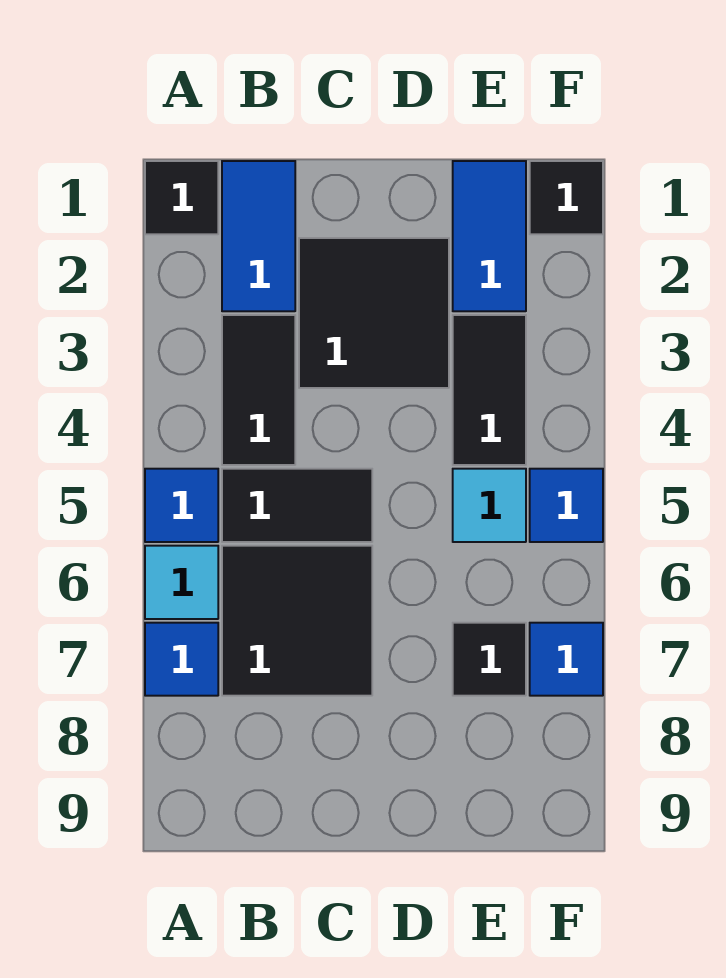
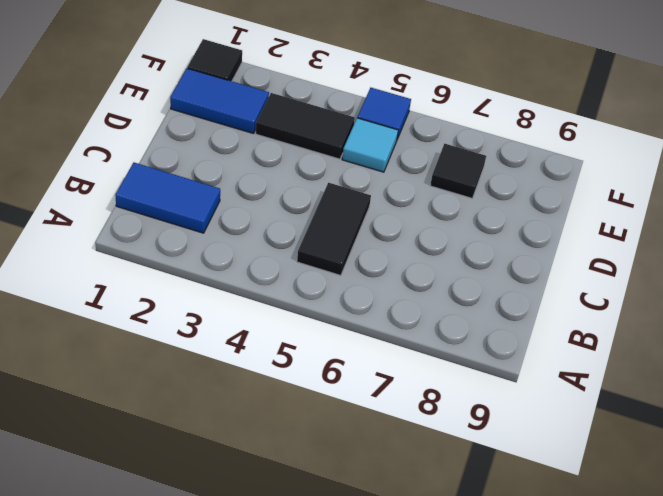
none -> black tile A1 level 1
none -> blue tile A5 level 1
none -> cyan tile A6 level 1

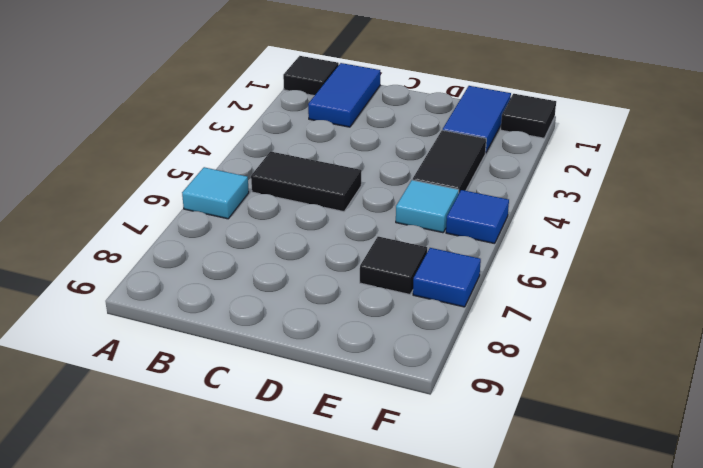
none -> blue tile A5 level 1
none -> blue tile A7 level 1
none -> black tile B3:B4 level 1

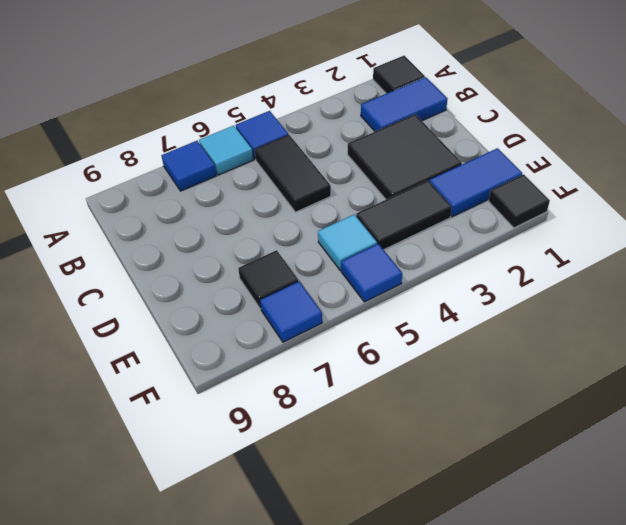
none -> black tile B3:B4 level 1
none -> black tile B6:C7 level 1

